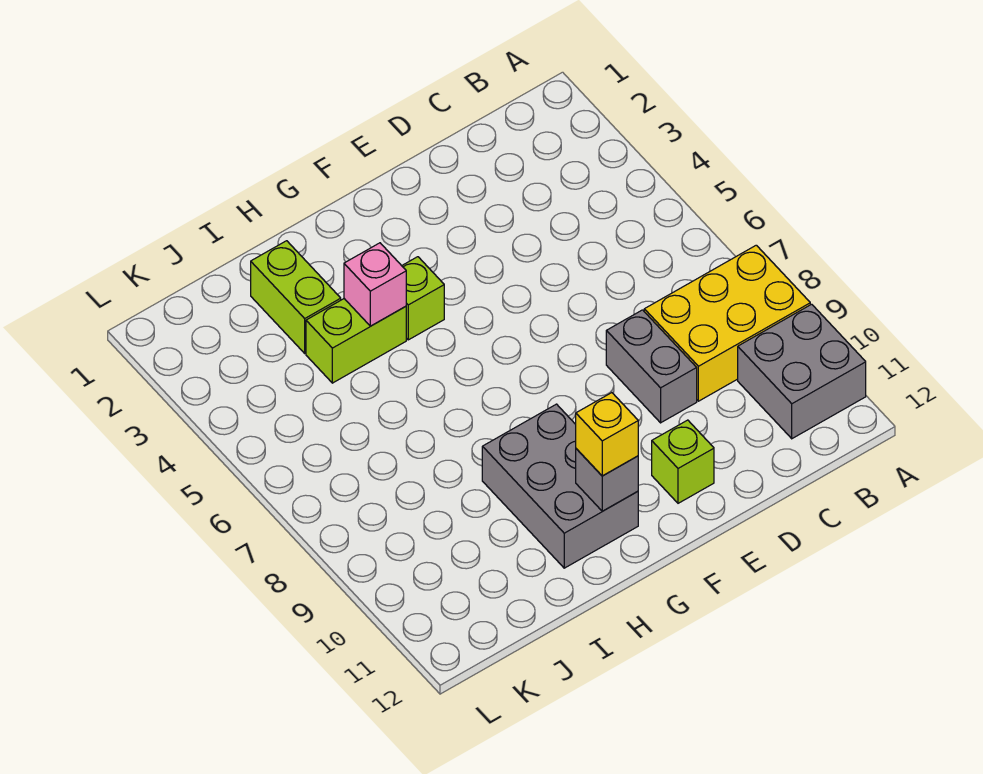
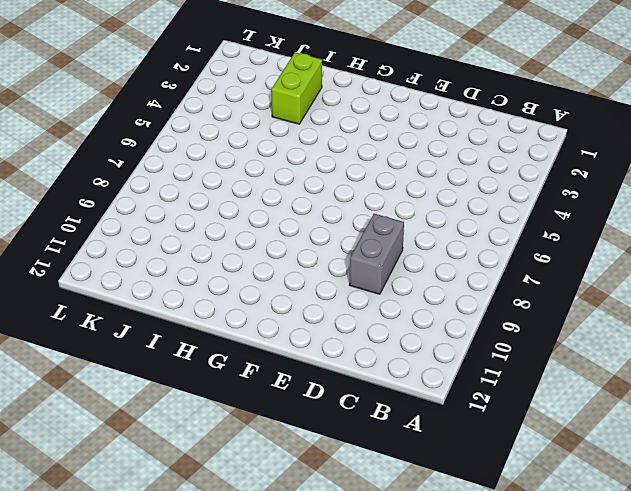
none -> yellow brick A8:C9 level 1
none -> grey brick A10:B11 level 1

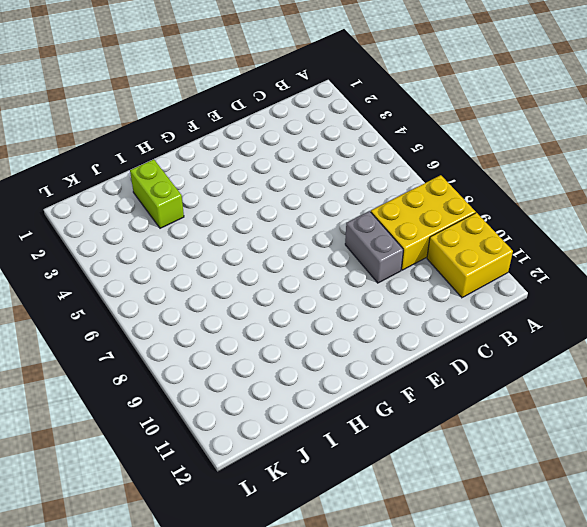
yellow brick A10:B11 level 1 -> grey brick A10:B11 level 1
none -> lime brick E11 level 1
none -> lime brick G4 level 1

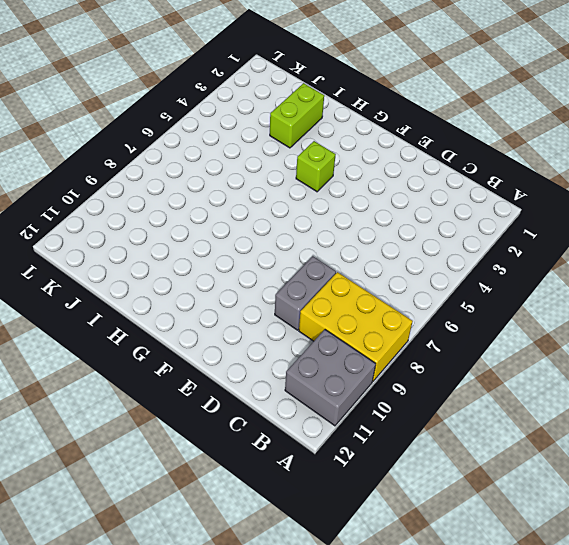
none -> lime brick E11 level 1
none -> grey brick G9:H11 level 1

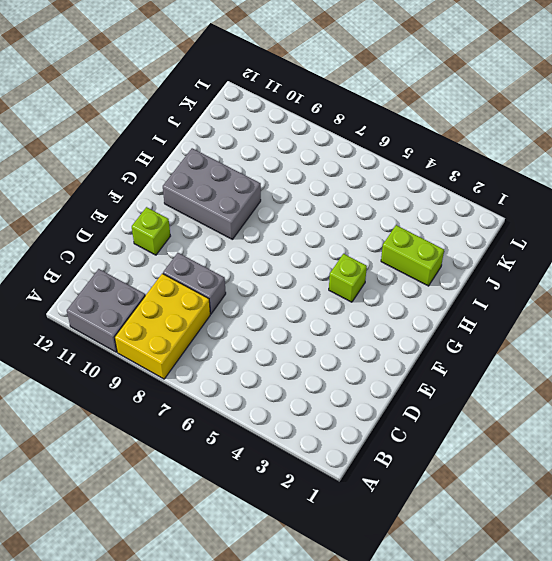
none -> lime brick H4:I4 level 1
none -> grey brick G11 level 2

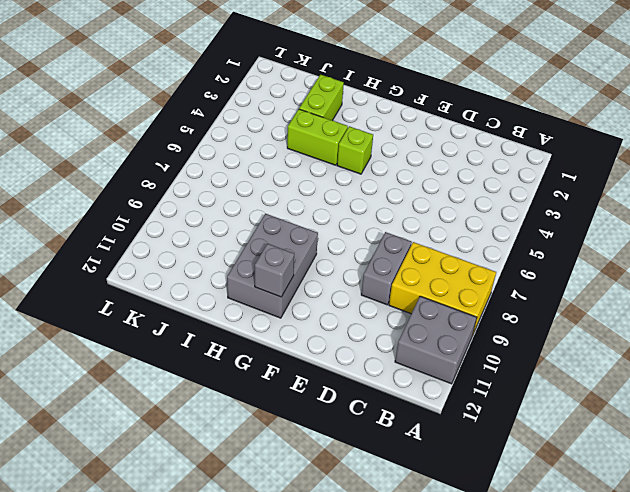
none -> lime brick E11 level 1
none -> pink brick H4 level 2

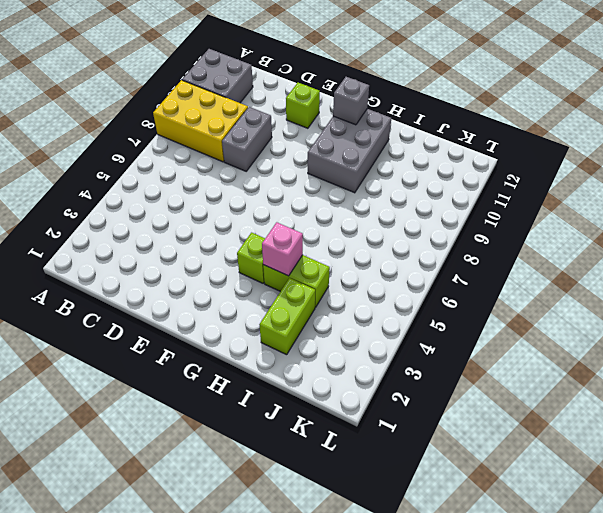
none -> yellow brick G11 level 3

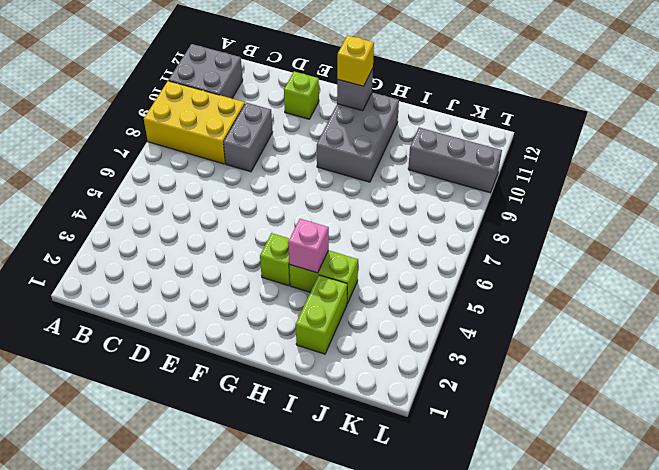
grey brick J10:L10 level 1 -> none

